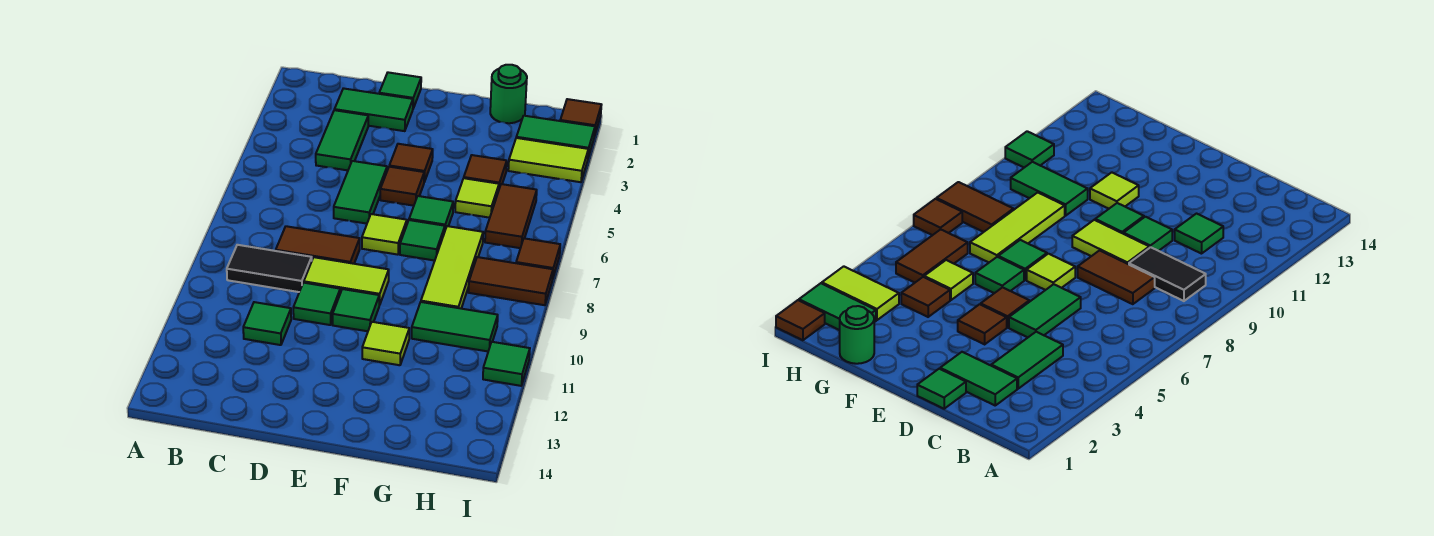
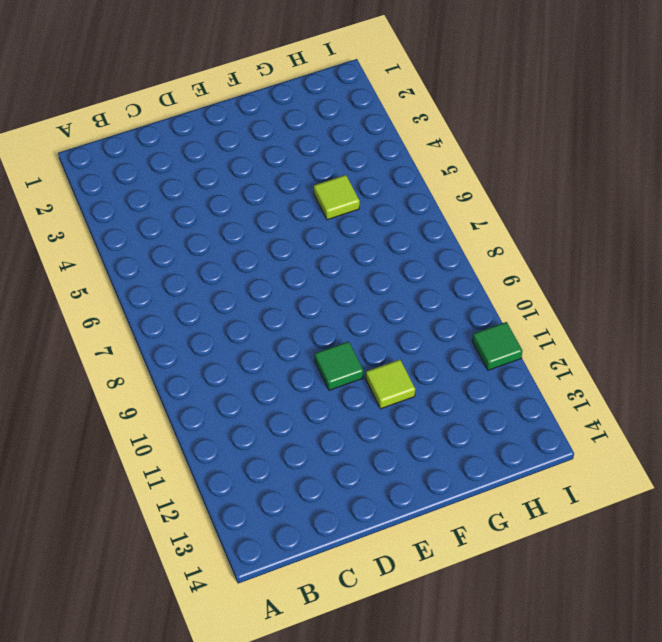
none -> black tile B9:C9 level 1
none -> green tile C2:D2 level 1
none -> green tile C3:C4 level 1

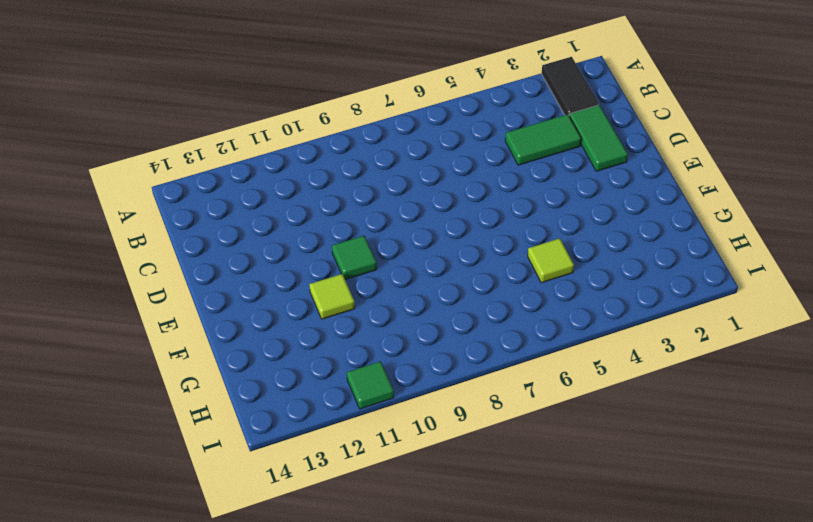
black tile A2:B2 level 1 -> black tile B9:C9 level 1
none -> brown tile C8:D8 level 1
none -> green tile C11 level 1
none -> green tile D1 level 1

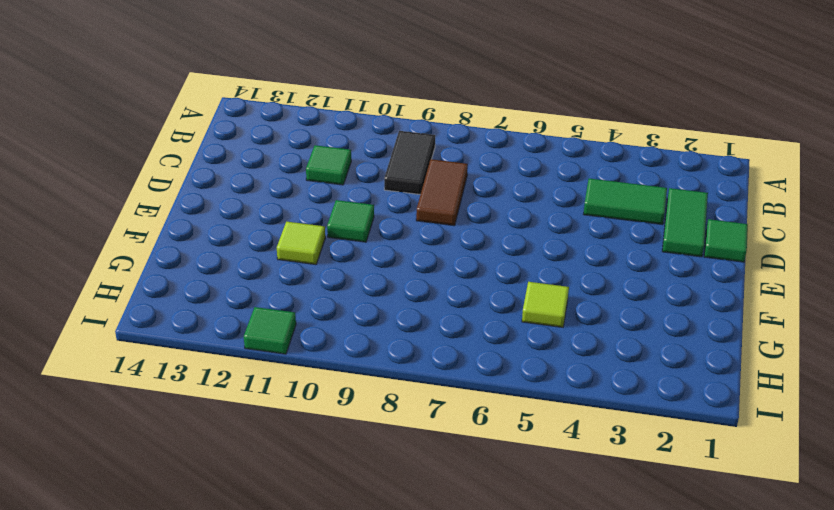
none -> green tile D5:D6 level 1
none -> lime tile D9:E9 level 1
none -> green tile D10 level 1

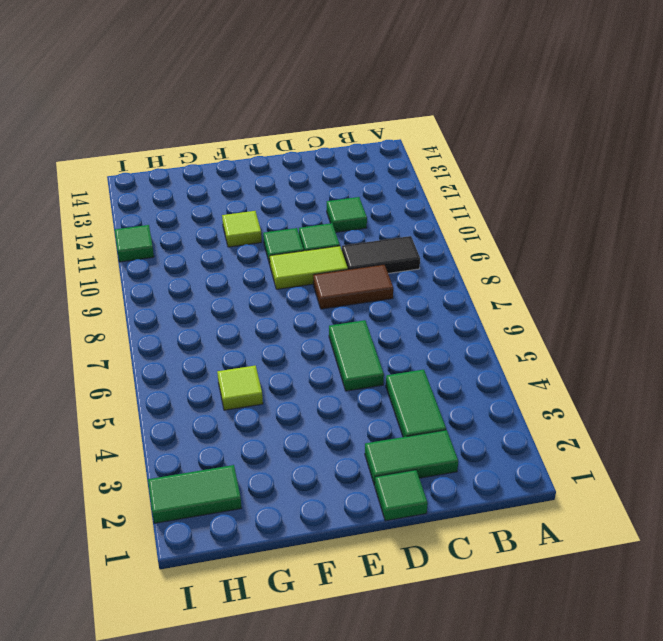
none -> brown tile E4 level 1
none -> brown tile E5 level 1
none -> lime tile E7 level 1

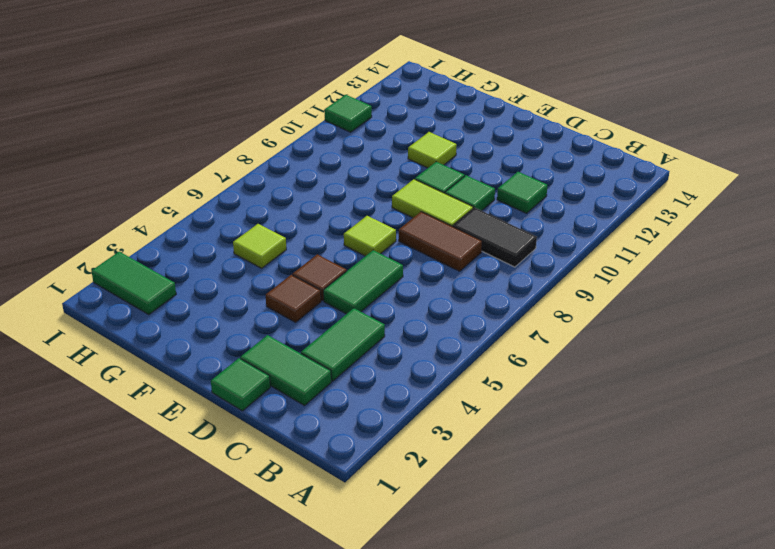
none -> green tile F6 level 1
none -> green tile F7 level 1
none -> green round brick G1 level 1

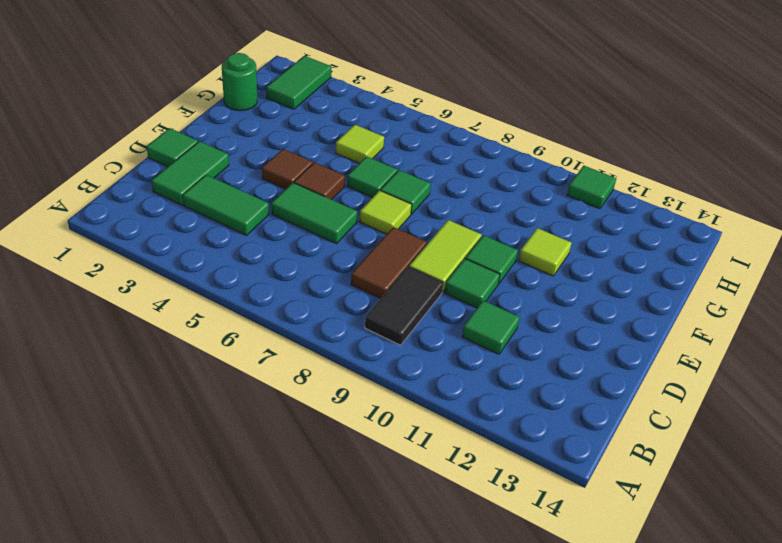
none -> brown tile G4 level 1
none -> lime tile G7:G9 level 1
none -> green tile G10:H10 level 1

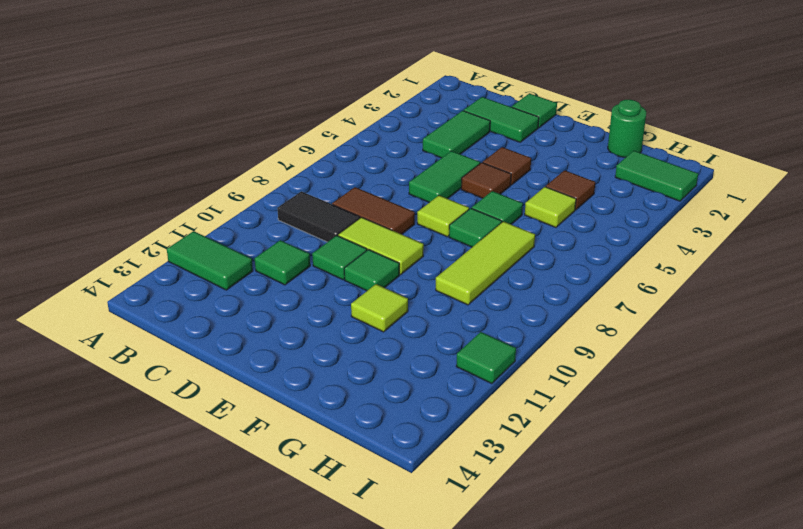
green tile A12:B12 level 1 -> green tile G10:H10 level 1
none -> lime tile H3:I3 level 1
none -> brown tile H5:H6 level 1
none -> brown tile H8:I8 level 1

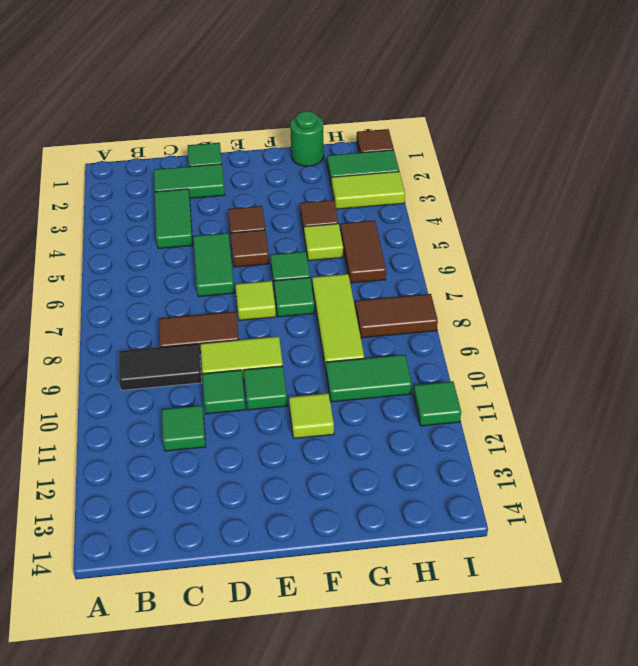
none -> brown tile I7 level 1

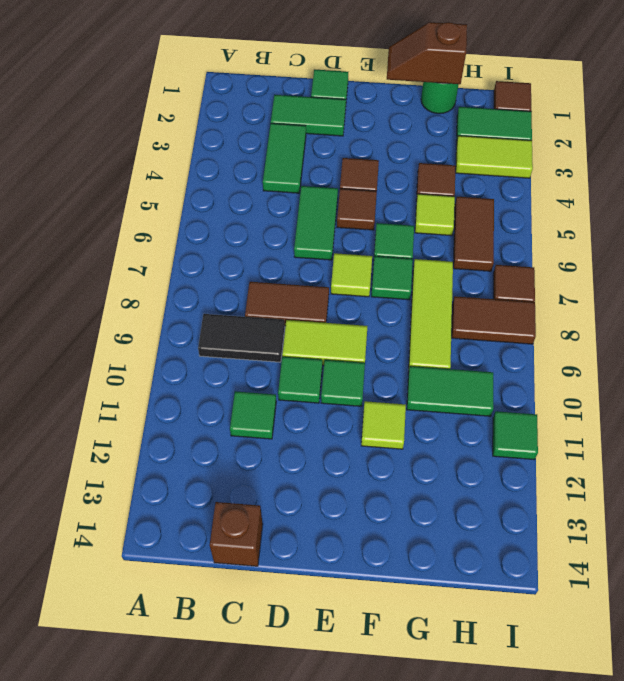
brown brick C14 level 1 -> none
brown slope F1:G1 level 2 top G -> none

